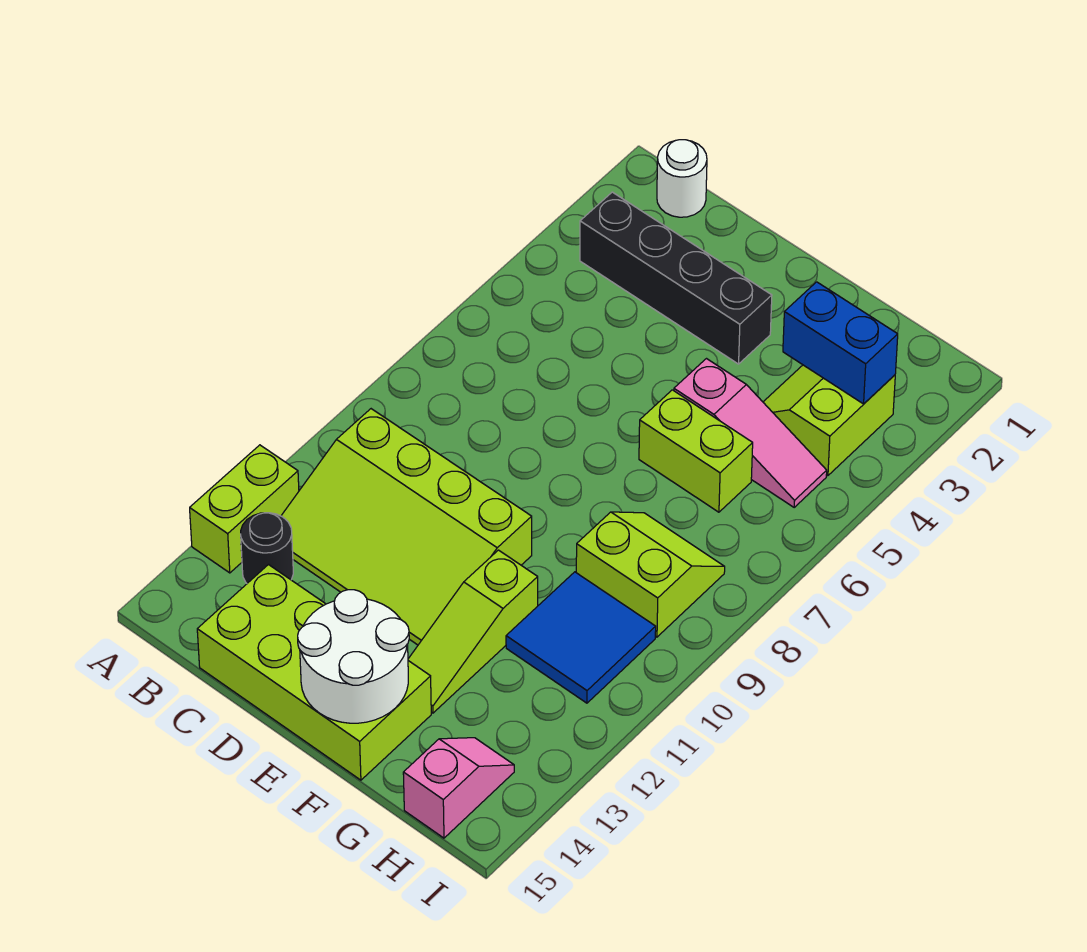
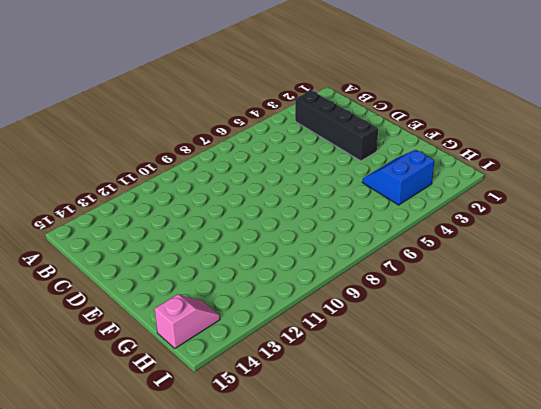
blue slope G3:H4 level 1 top H -> lime slope G3:H4 level 1 top H
none -> lime brick A12:A13 level 1
none -> white round brick B1 level 1
none -> lime slope B10:E12 level 1 top 10

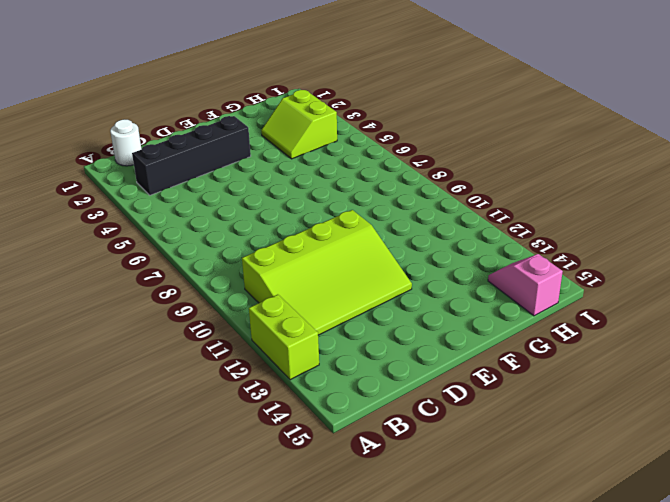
none -> black round brick B13 level 1
none -> lime brick C14:F15 level 1
none -> pink slope F5:H5 level 1 top F

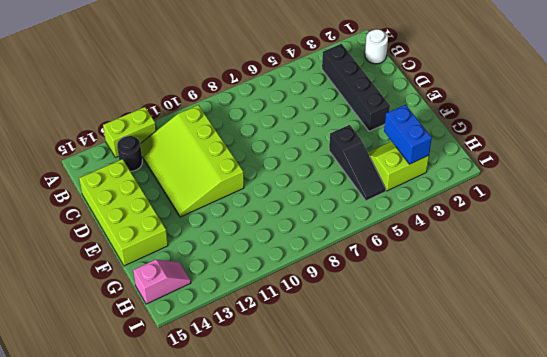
black slope F5:H5 level 1 top F -> pink slope F5:H5 level 1 top F
none -> lime brick F6:G6 level 1
none -> lime slope F11:F13 level 1 top 11
none -> lime slope G8:H9 level 1 top 9

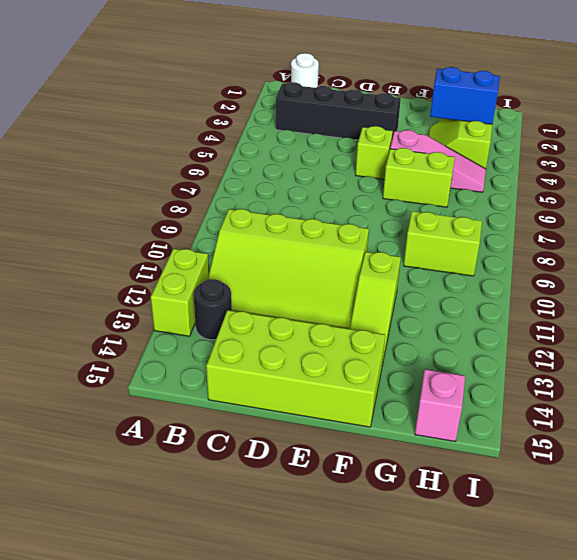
lime brick E5 level 1 -> none
none -> blue tile G10:H11 level 1
none -> white round brick E14:F15 level 2

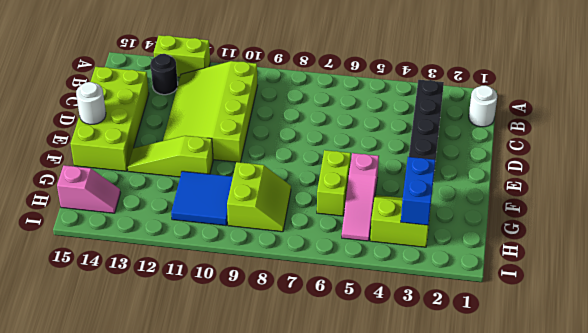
white round brick E15 level 2 -> white round brick E14:F15 level 2

